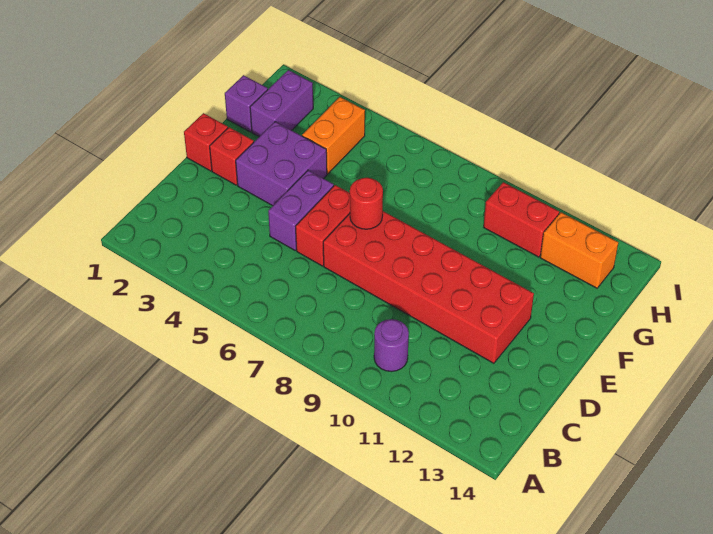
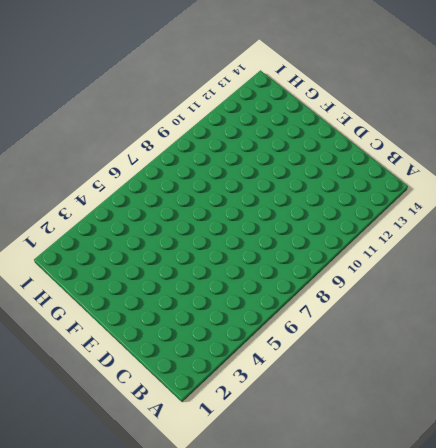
none -> purple round brick B10 level 1
none -> purple brick D5:E5 level 1
none -> red brick D6:E6 level 1

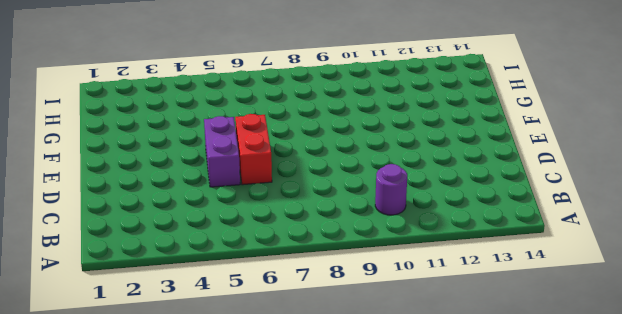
none -> red brick D7:E12 level 1
none -> red brick E1 level 1
none -> red brick E2 level 1

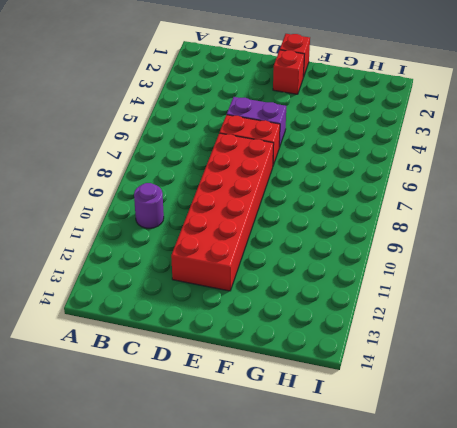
none -> purple brick E3:F4 level 1
none -> purple brick G1 level 1
none -> purple brick G2:H2 level 1

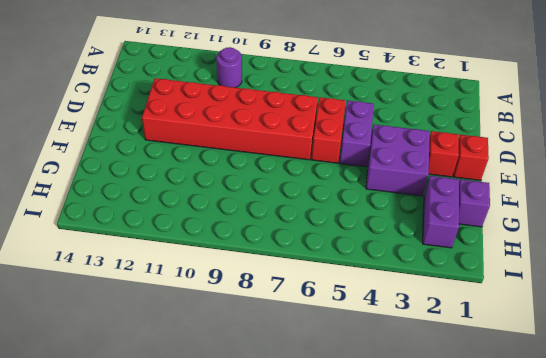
none -> orange brick G4:H4 level 1
none -> red brick H10:H11 level 1
none -> orange brick H12:H13 level 1

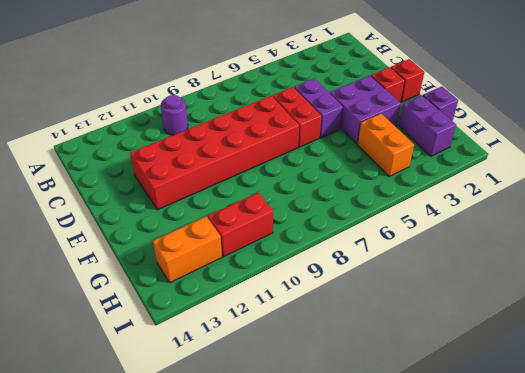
none -> red round brick E7 level 2

